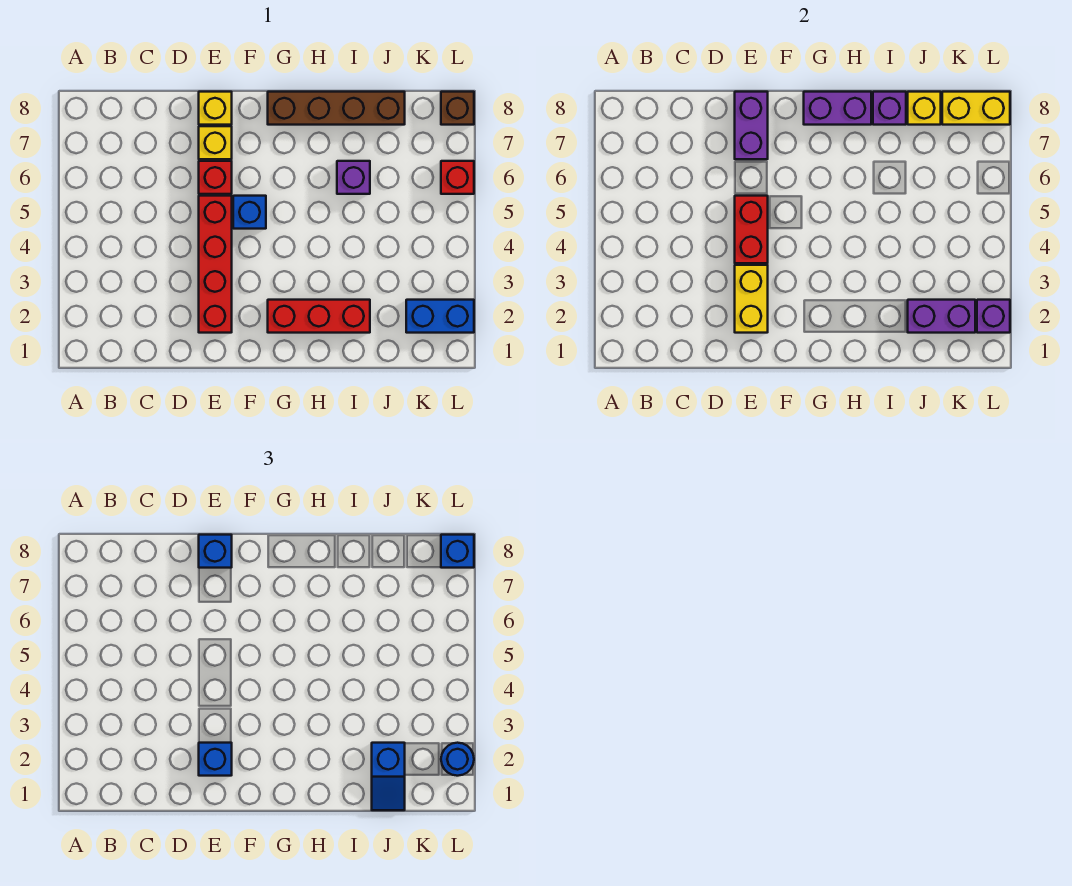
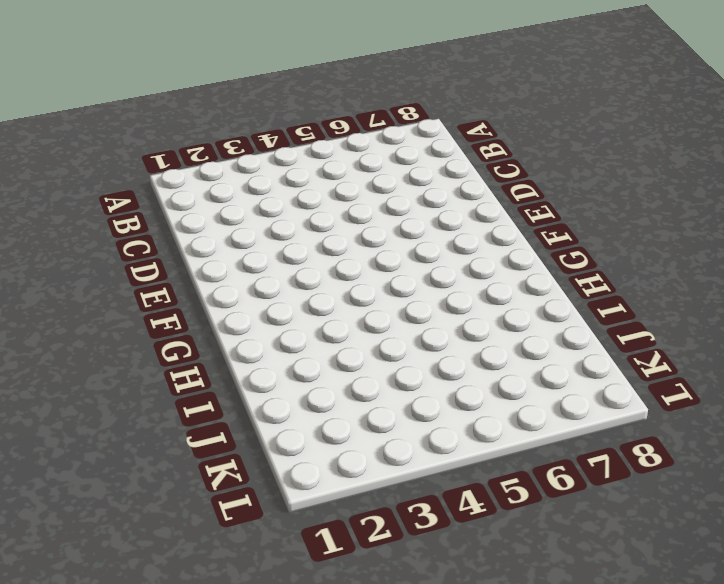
none -> red brick E2:E5 level 1
none -> red brick E6 level 1
none -> yellow brick E7 level 1

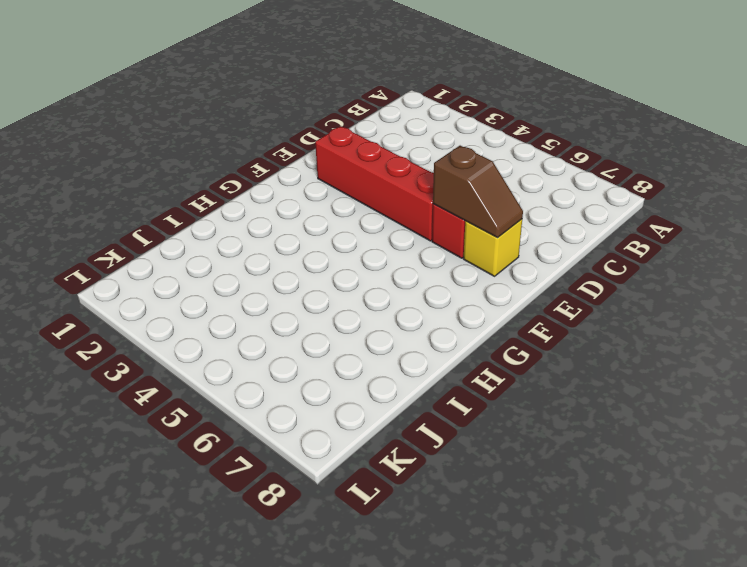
brown slope E6:E7 level 2 top 6 -> purple brick E7:E8 level 2
none -> yellow brick E8 level 1
none -> blue brick F5 level 1
none -> red brick G2:I2 level 1

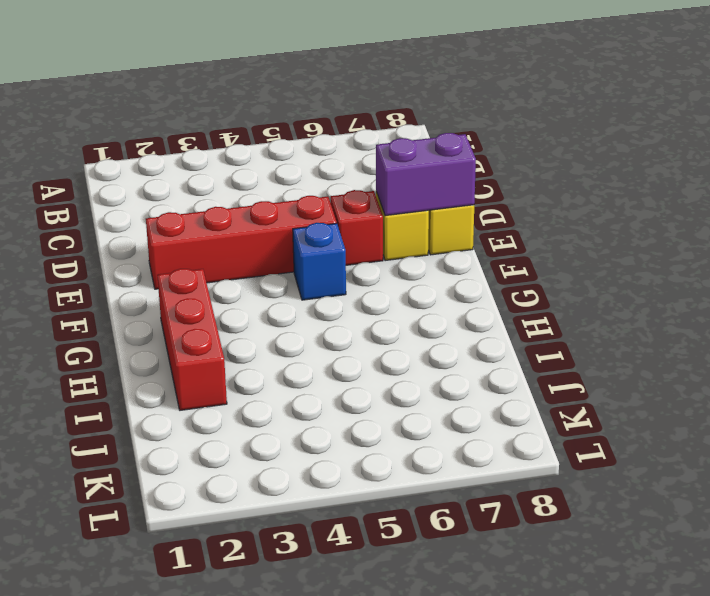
none -> brown brick G8:J8 level 1
none -> purple brick I6 level 1
none -> blue brick K2:L2 level 1

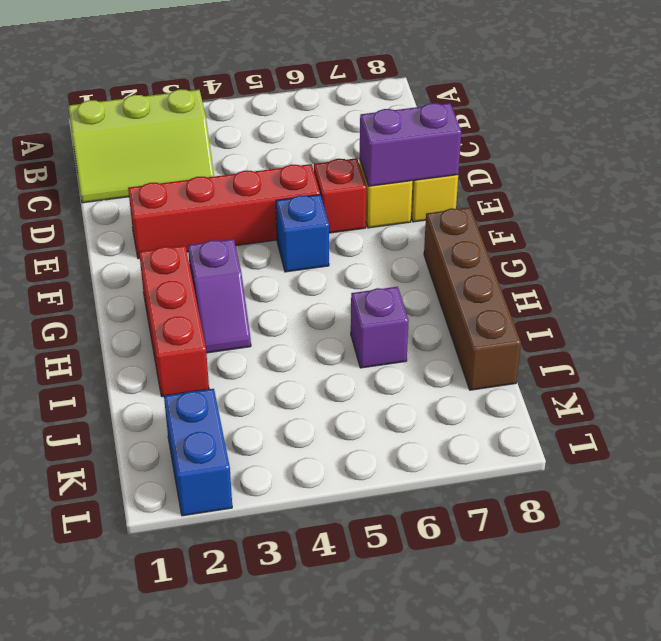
lime slope B1:C3 level 1 top B -> none
purple slope G3:H3 level 1 top G -> none
none -> red brick L6 level 1
none -> brown brick L8 level 1
none -> yellow brick E2:E3 level 2

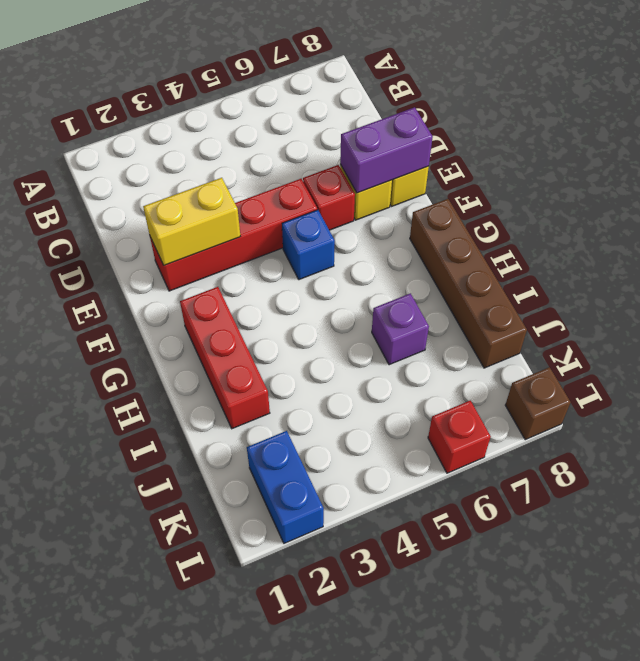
none -> red brick E4:E5 level 2
none -> purple brick G8:H8 level 2
none -> purple brick I8 level 2

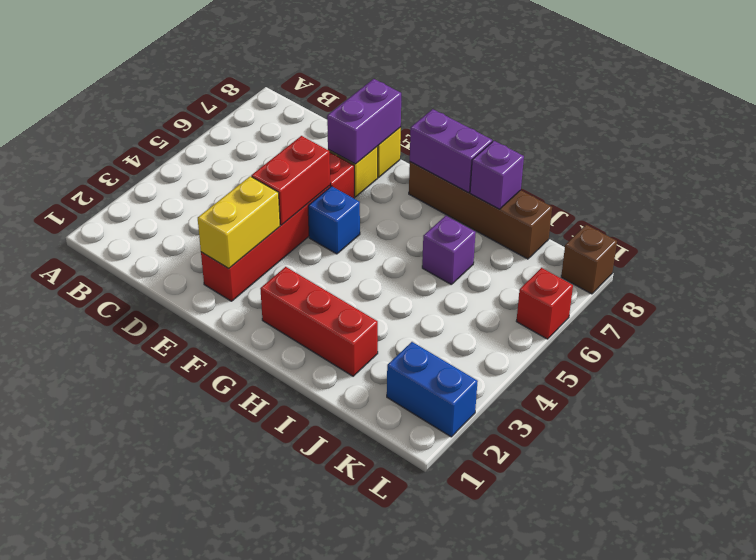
none -> purple brick J2:K2 level 2
none -> yellow brick J8 level 2
none -> yellow brick K8:L8 level 2

